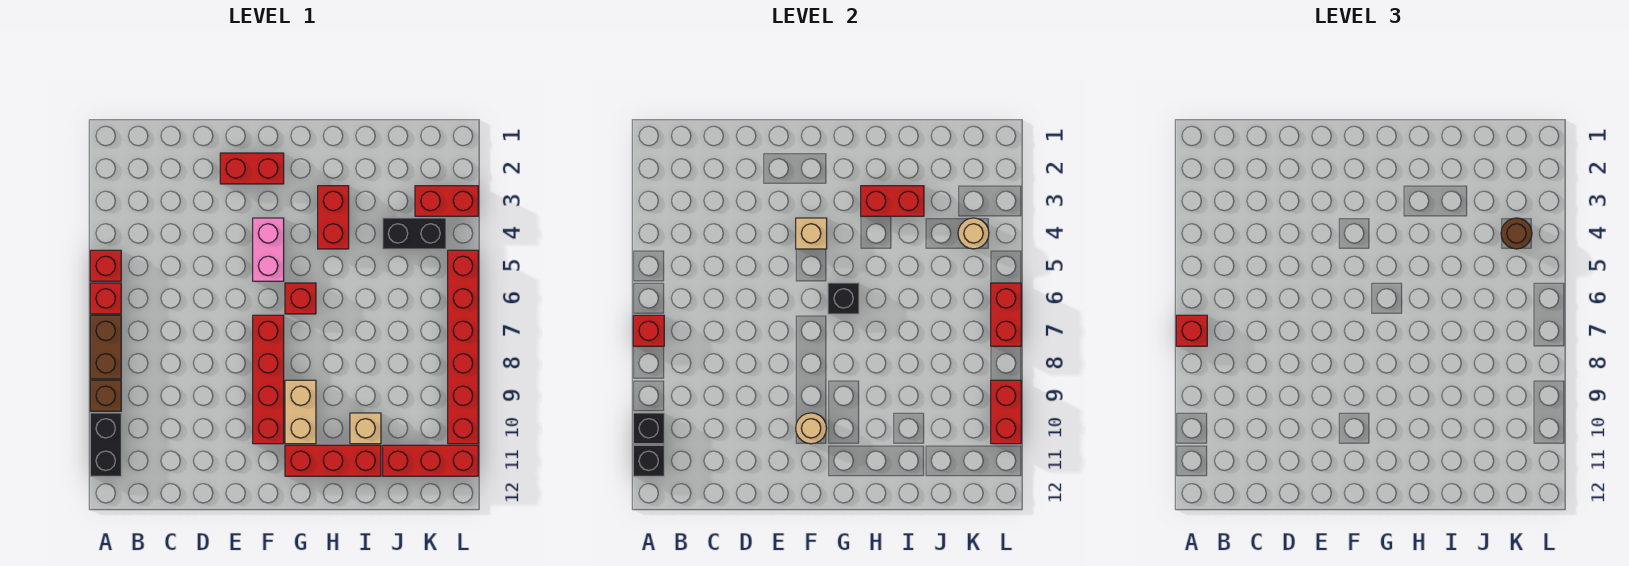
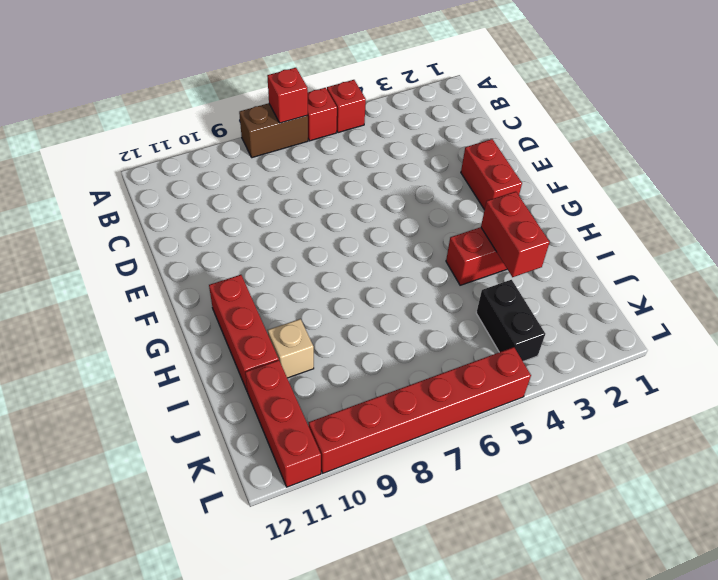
none -> brown brick A9 level 1
none -> black brick A10:A11 level 1
none -> pink brick F4:F5 level 1

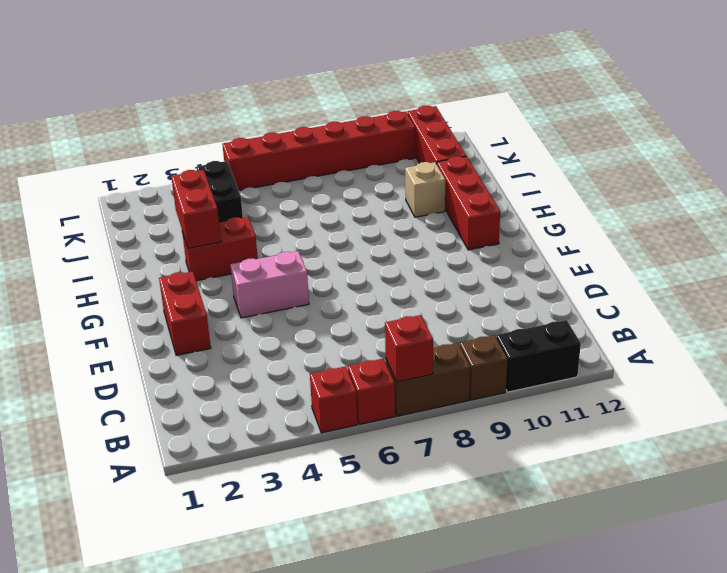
none -> red brick F7:F10 level 1
none -> red brick G6 level 1
none -> tan brick G9:G10 level 1

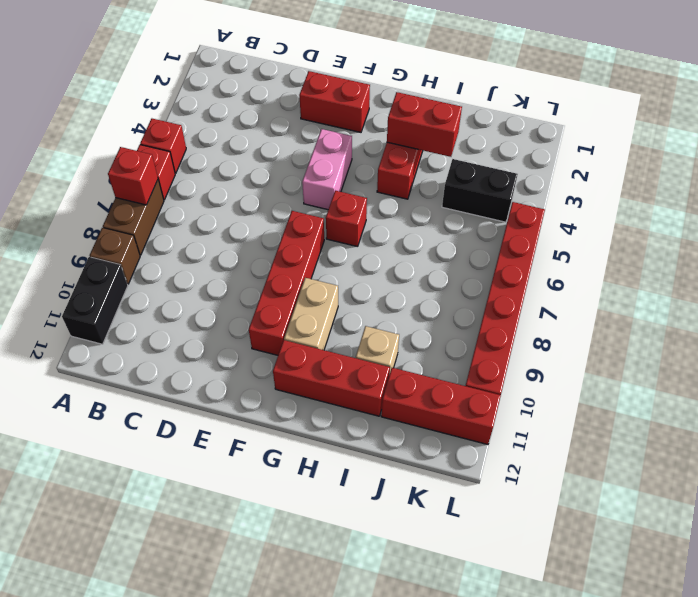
none -> red brick K3:L3 level 1
none -> black brick A10 level 2
none -> black brick A11 level 2

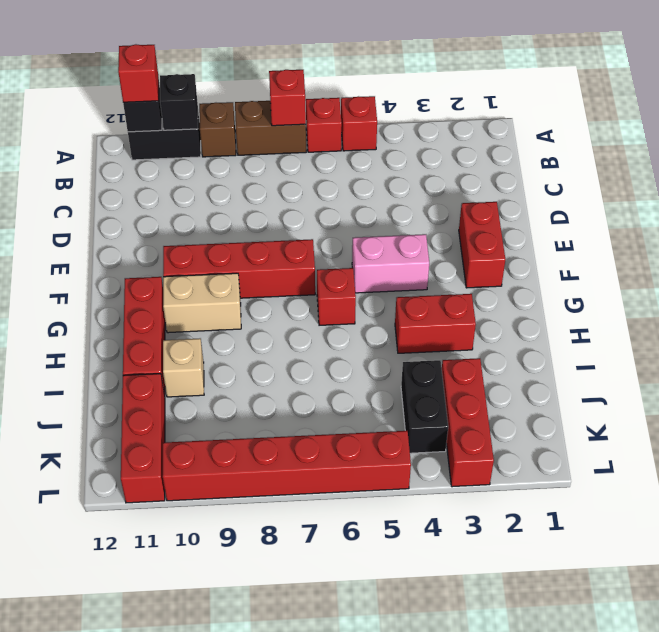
red brick A11 level 3 -> red brick A7 level 3
red brick J3:L3 level 1 -> red brick K3:L3 level 1
none -> tan brick F4 level 2
none -> tan round brick F10 level 2
none -> black brick G6 level 2

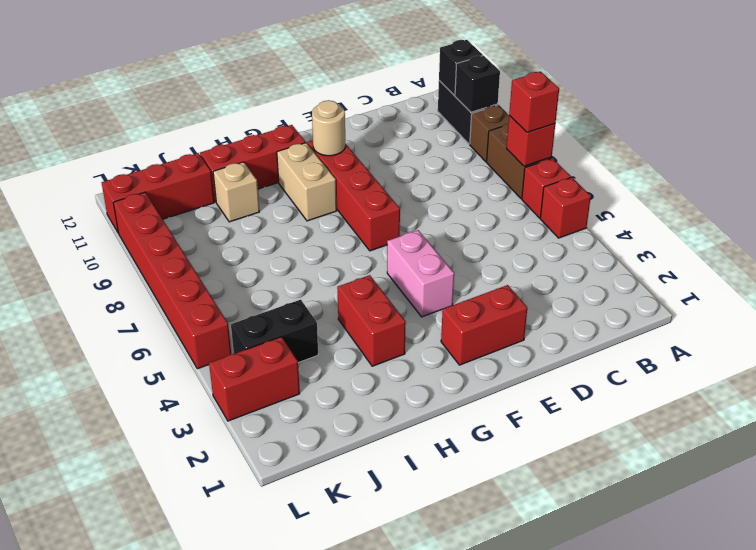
none -> red brick G6 level 1
none -> tan brick F4 level 2
none -> black brick G6 level 2

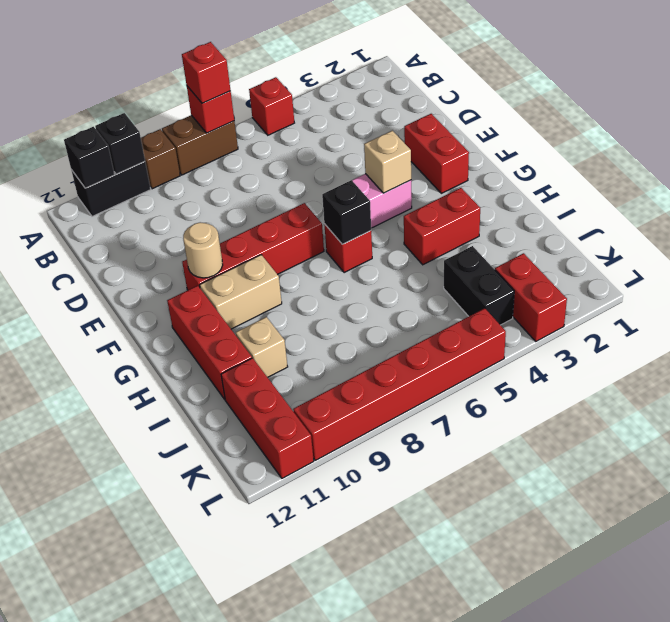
none -> red brick A6 level 1
none -> red brick H3:I3 level 2
none -> tan round brick K4 level 2

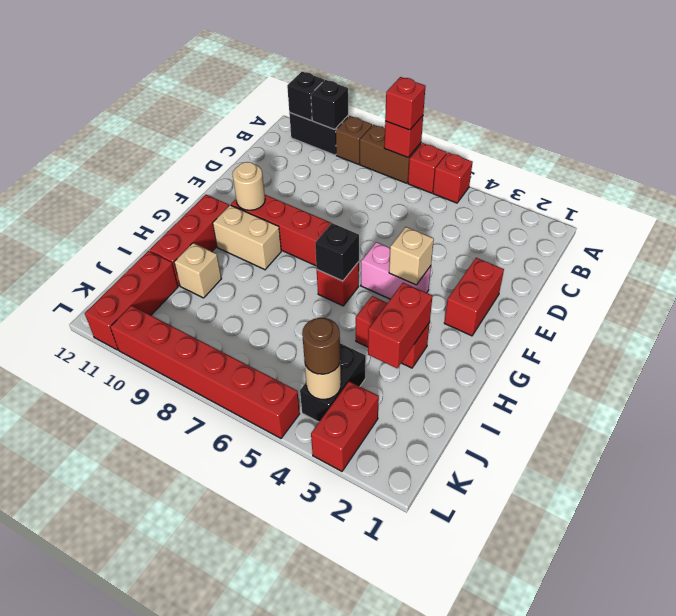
none -> red brick L6:L7 level 2
none -> red brick L9:L10 level 2

